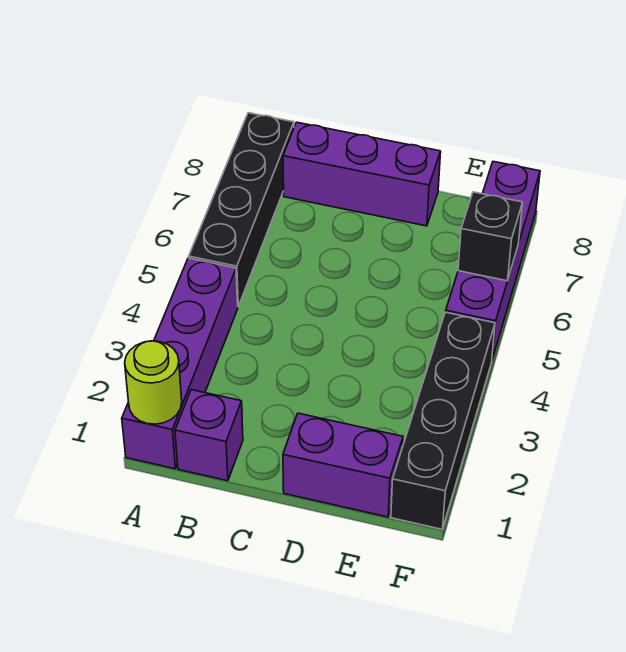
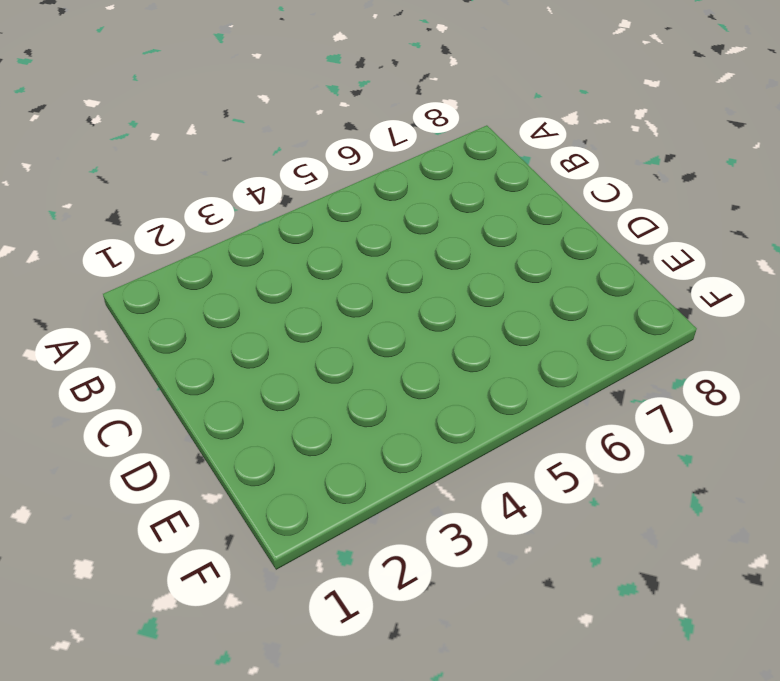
none -> purple brick A1:A4 level 1
none -> black brick A5:A8 level 1

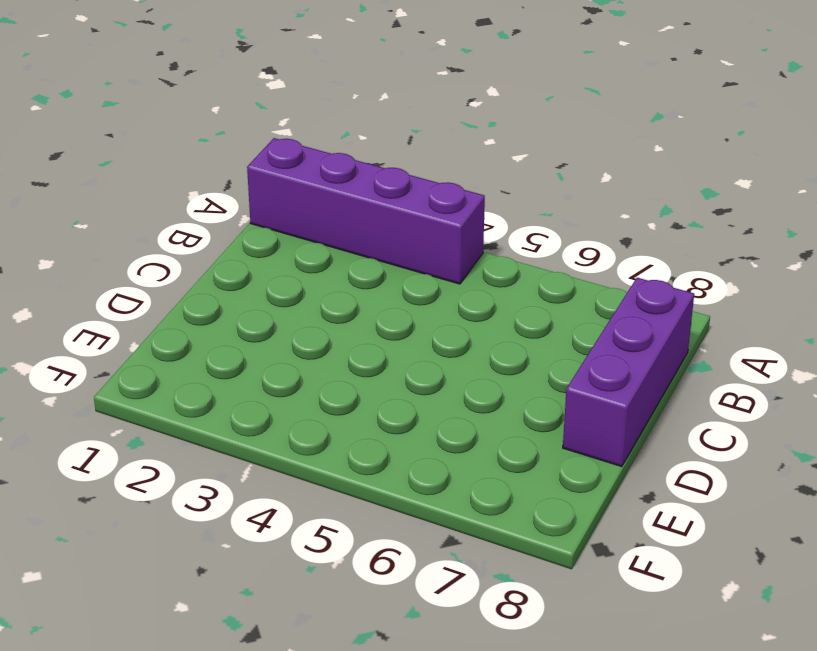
none -> black brick A5:A8 level 1
none -> purple brick B1 level 1

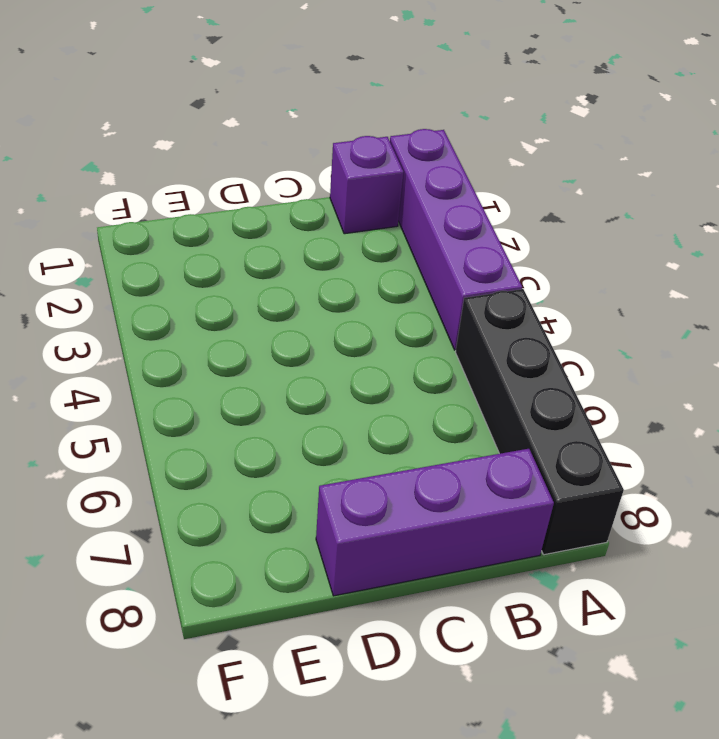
none -> purple brick D1:E1 level 1
none -> black brick F1:F4 level 1

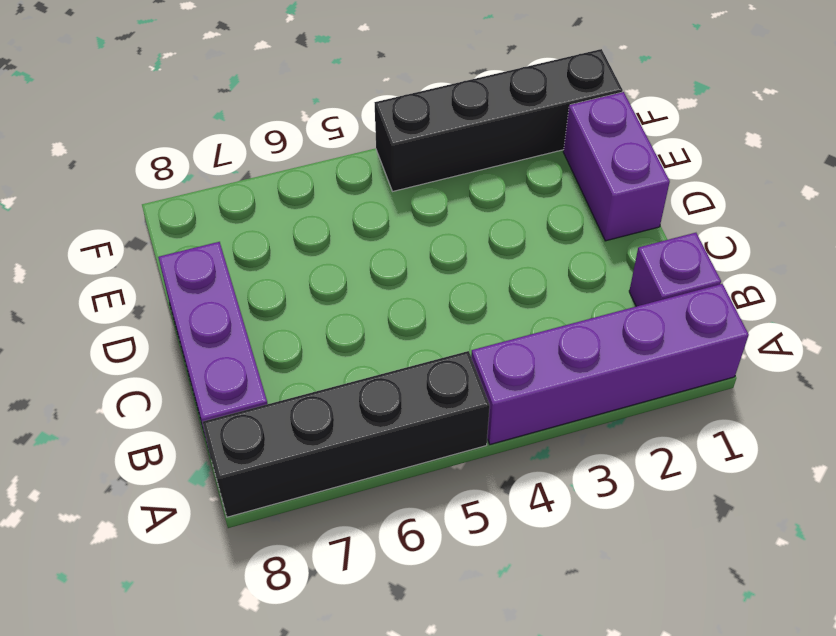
none -> purple brick F5:F8 level 1
none -> lime round brick A1 level 2

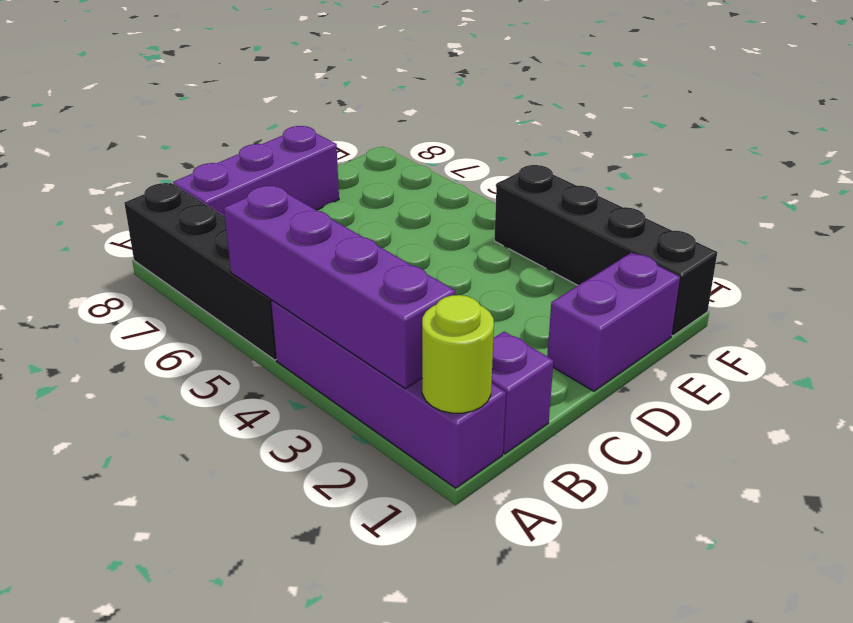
purple brick A2:A5 level 2 -> purple brick F5:F8 level 1
none -> black brick F6 level 2

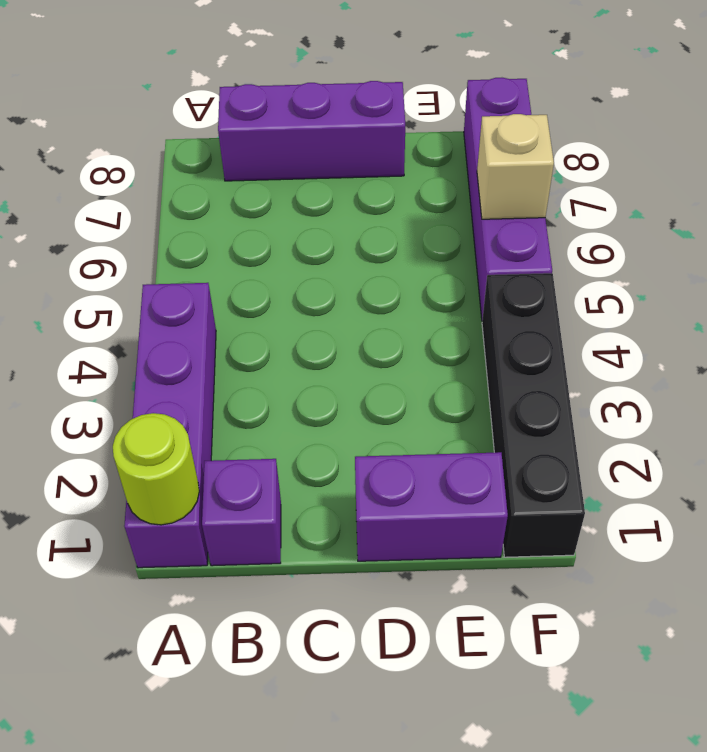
tan brick F6 level 2 -> black brick F6 level 2
none -> black brick A5:A8 level 1

